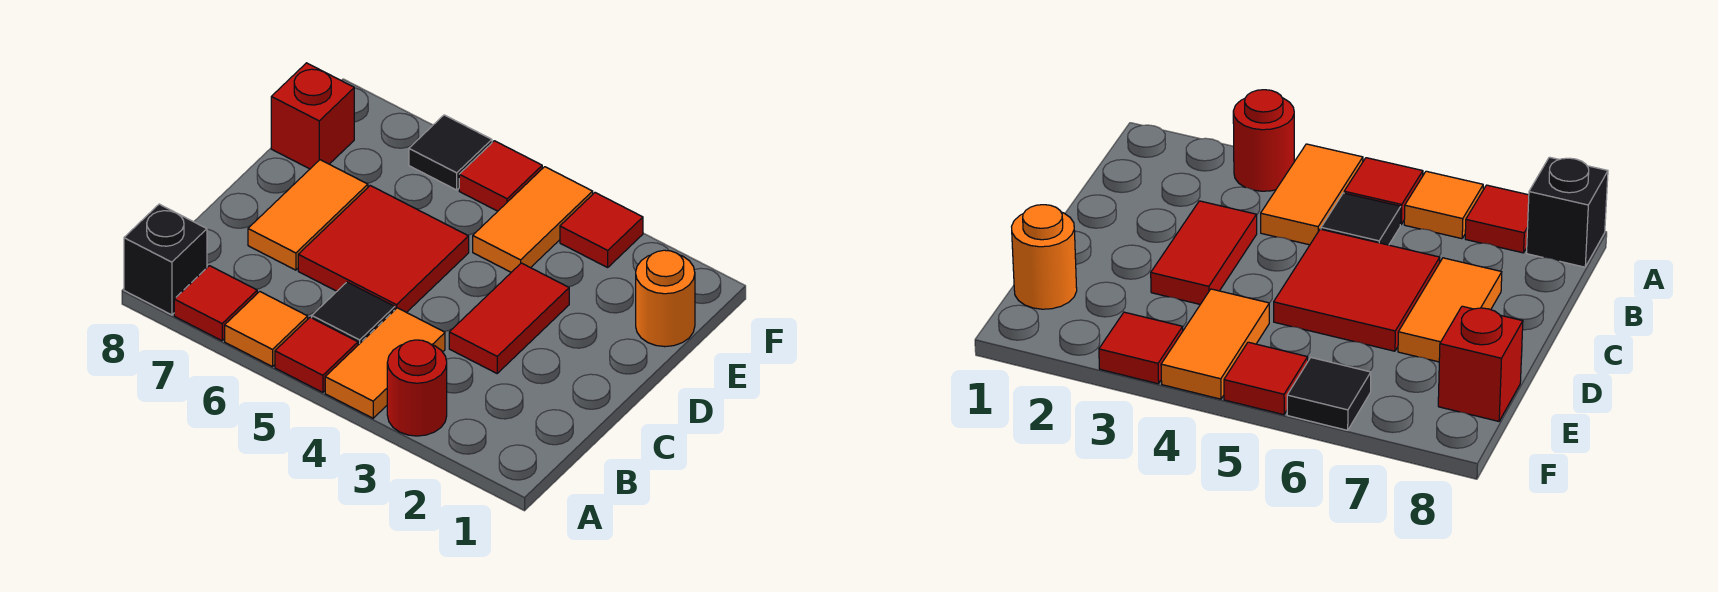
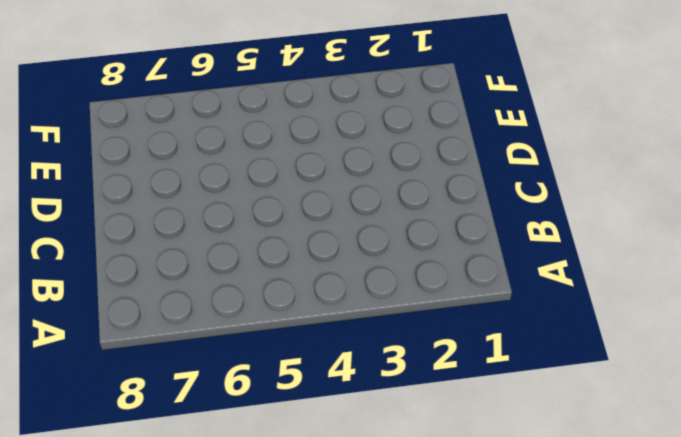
none -> red round brick A3 level 1
none -> orange tile A4:B4 level 1
none -> red tile A5 level 1

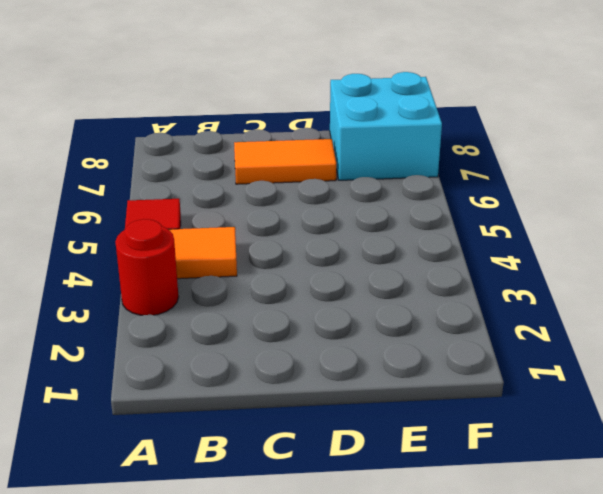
cyan brick E7:F8 level 1 -> red brick E8 level 1
none -> orange tile A6 level 1
none -> red tile A7 level 1
none -> black brick A8 level 1

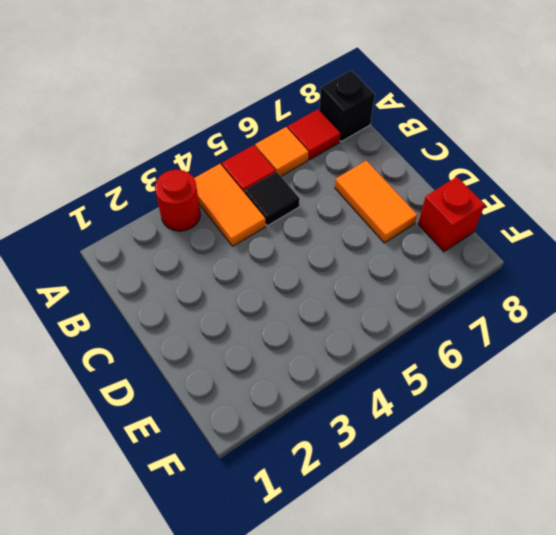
none -> red tile C3:D3 level 1
none -> red tile C5:D6 level 1
none -> orange round brick E1 level 1

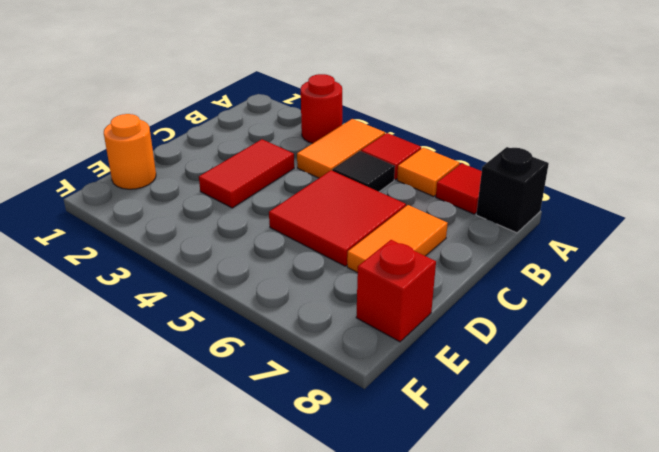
none -> orange tile E4:F4 level 1
none -> red tile F3 level 1
none -> red tile F5 level 1

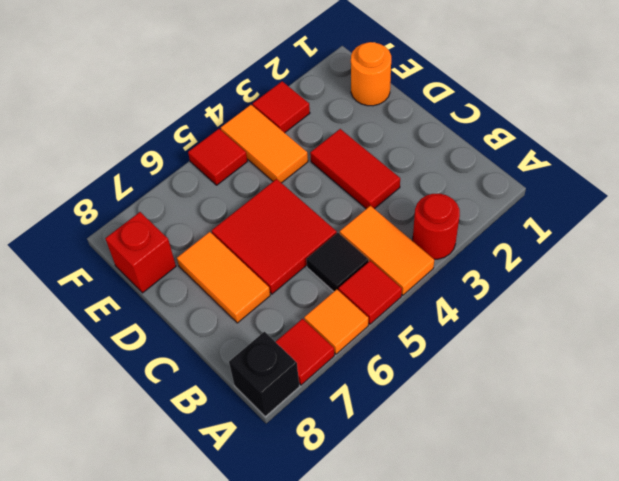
none -> black tile F6 level 1

